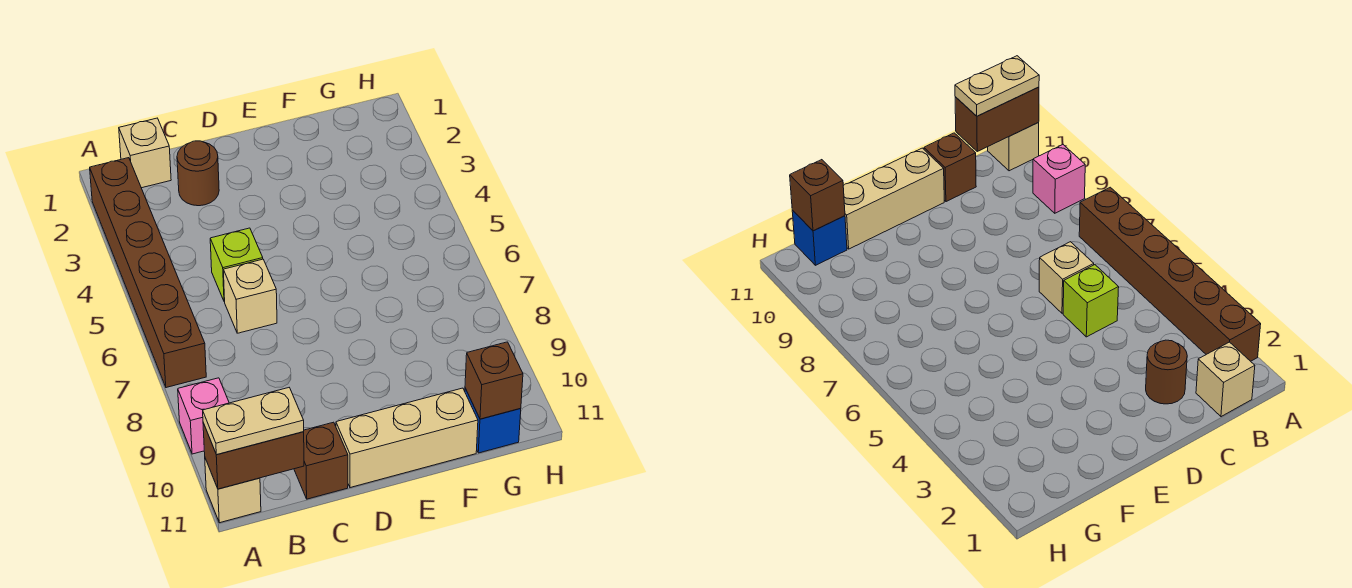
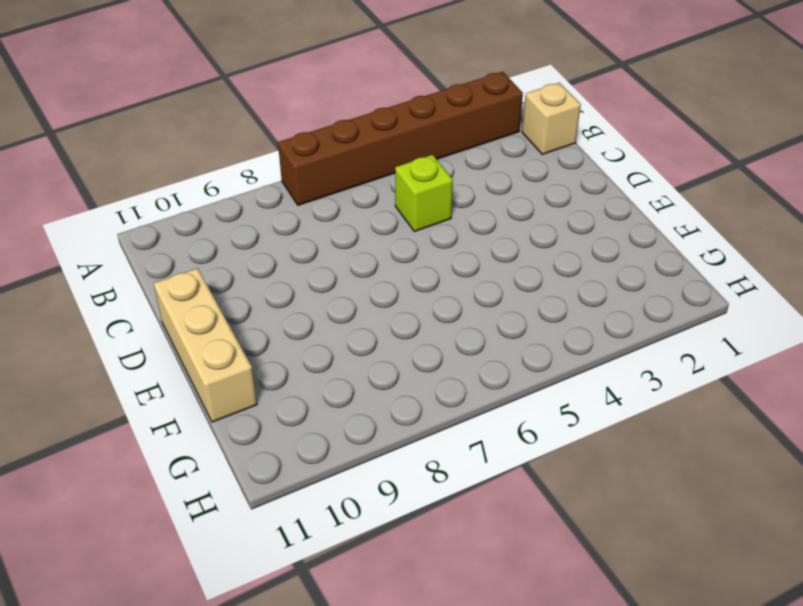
none -> pink brick A9 level 1
none -> tan brick A11 level 1
none -> brown round brick C2 level 1

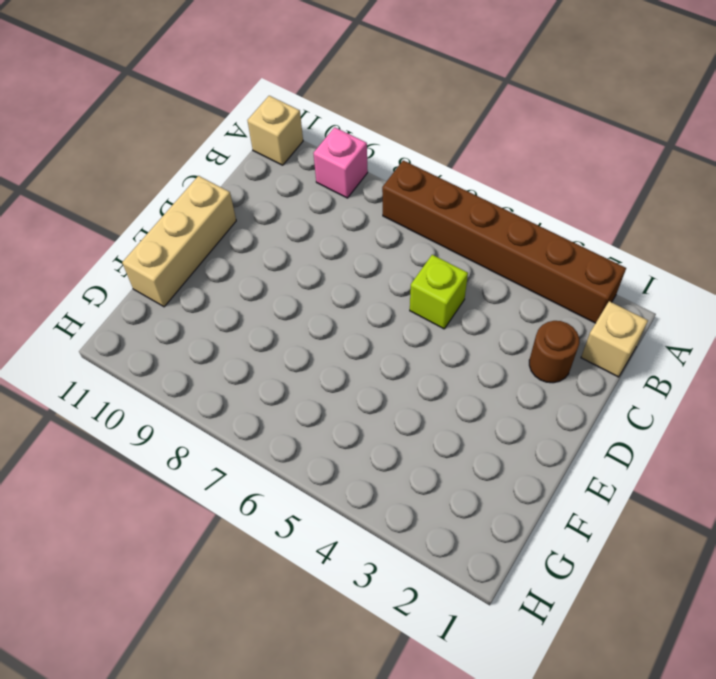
none -> tan brick C6 level 1
none -> brown brick C11 level 1
none -> blue brick G11 level 1

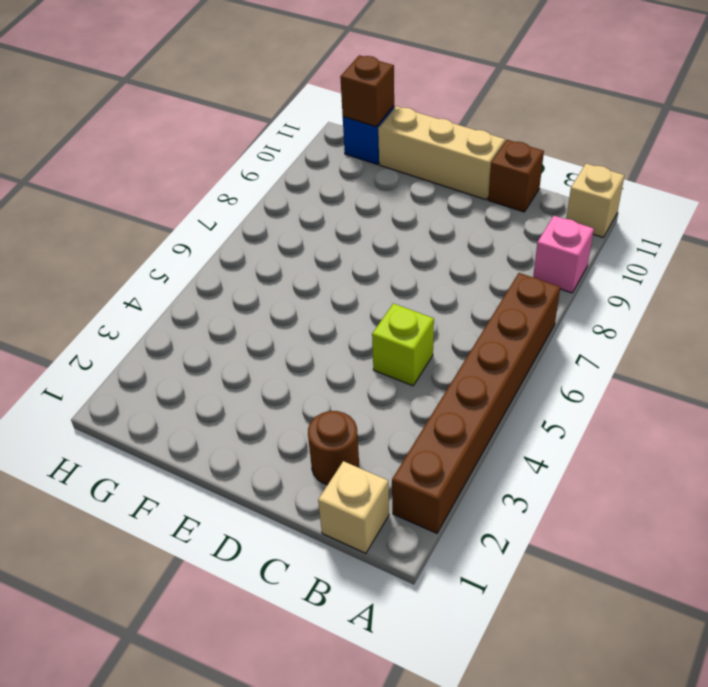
none -> tan brick C6 level 1
none -> brown brick A11:B11 level 2
none -> tan plate A11:B11 level 3

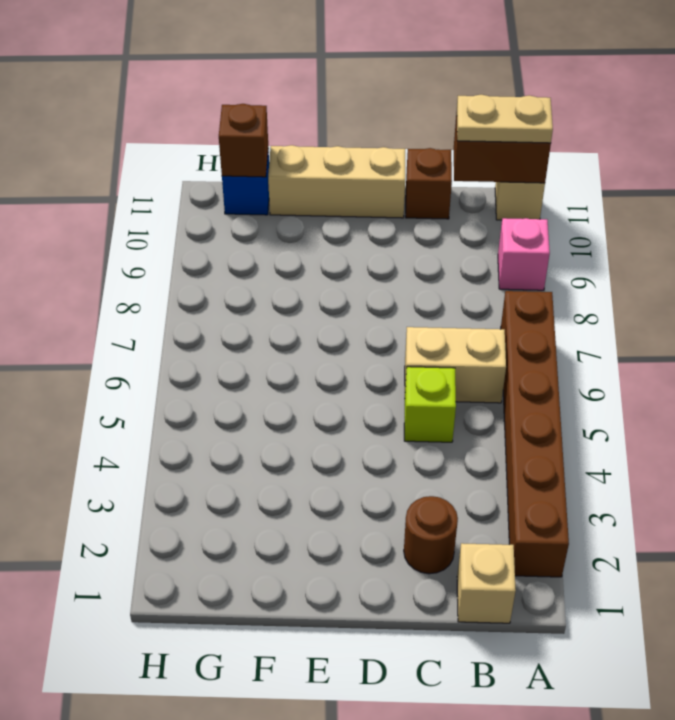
tan brick B6:C6 level 1 -> tan brick C6 level 1

